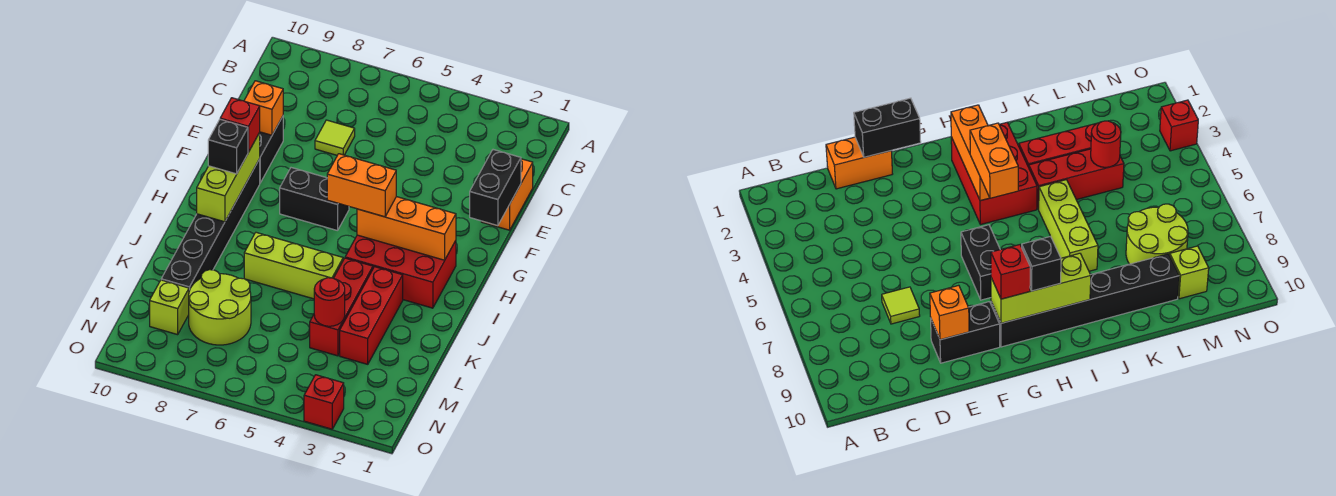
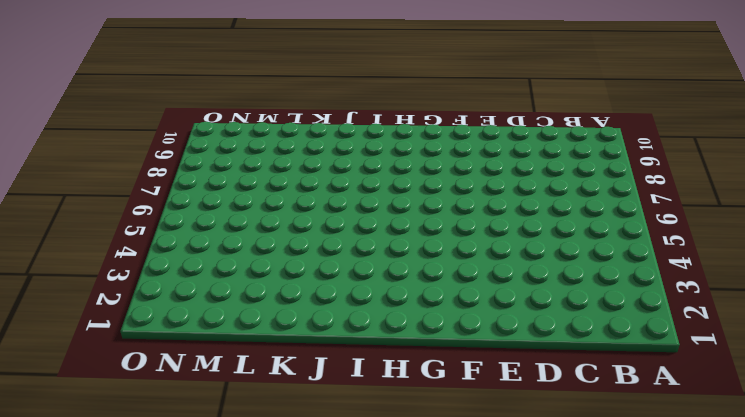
none -> orange brick D1:E1 level 1
none -> lime tile D7 level 1
none -> black brick E9:F9 level 1

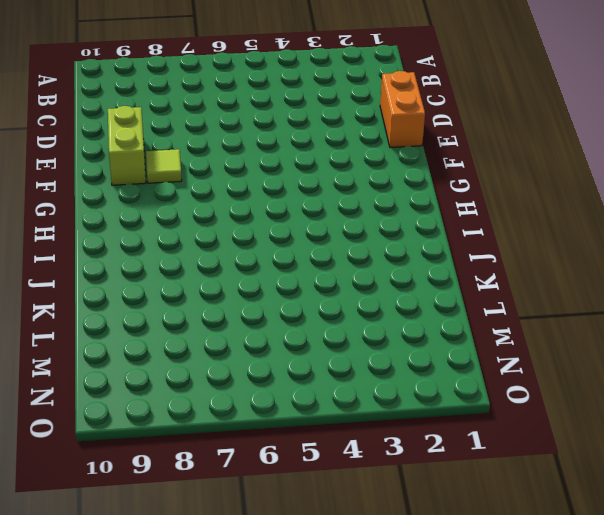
lime brick E9:F9 level 1 -> black brick E9:F9 level 1
lime tile F8 level 1 -> lime tile D7 level 1
none -> black brick G6:G7 level 1
none -> black brick G9:L9 level 1
none -> red brick H2:I4 level 1

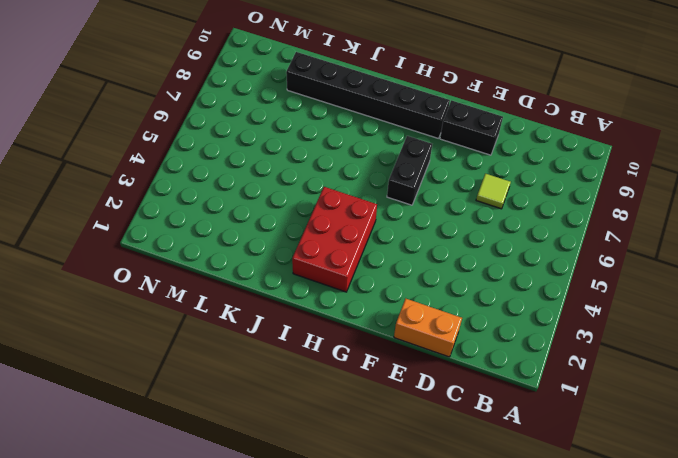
none -> red brick J3:L3 level 1
none -> red brick J4:L4 level 1
none -> lime brick J5:J7 level 1

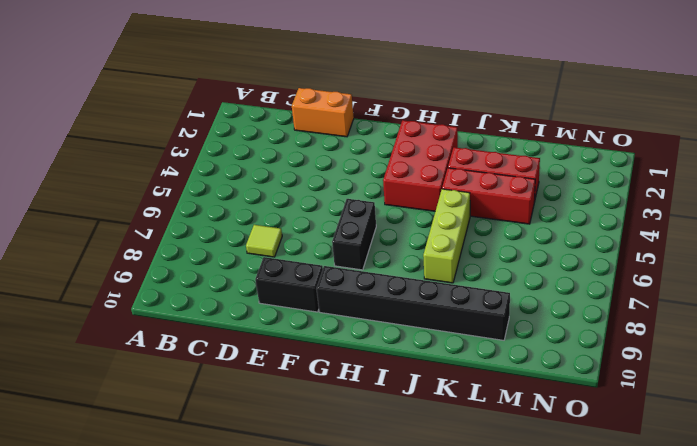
none -> lime round brick L7:M8 level 1
none -> lime brick M9 level 1
none -> red brick O3 level 1

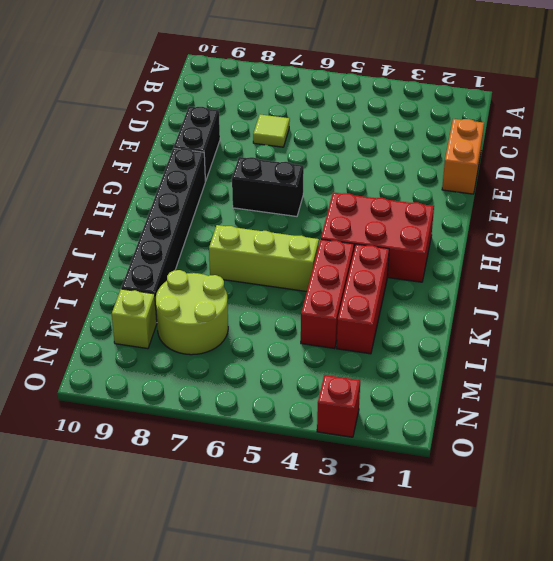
none -> black brick E1:F1 level 2
none -> orange brick E9 level 2
none -> lime brick G9:I9 level 2

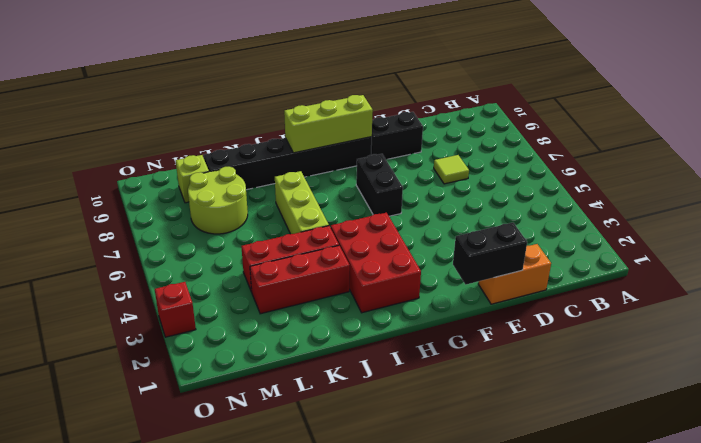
none -> orange brick E9 level 2
none -> orange brick H2:H4 level 2
none -> red round brick L4 level 2

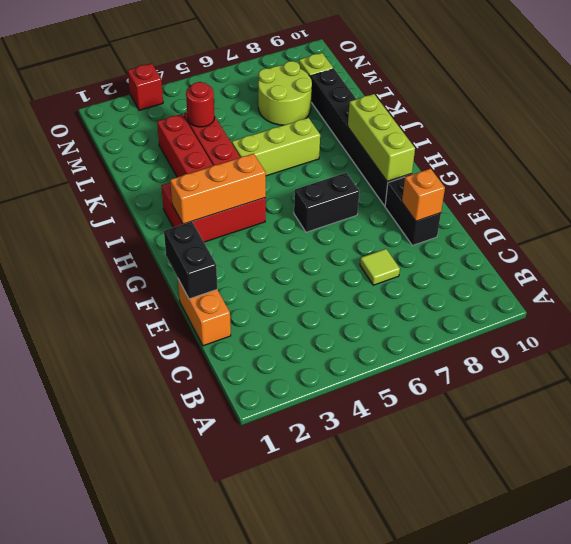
none -> red brick G9 level 3
none -> orange brick H4:H5 level 3
none -> black brick H9 level 3

